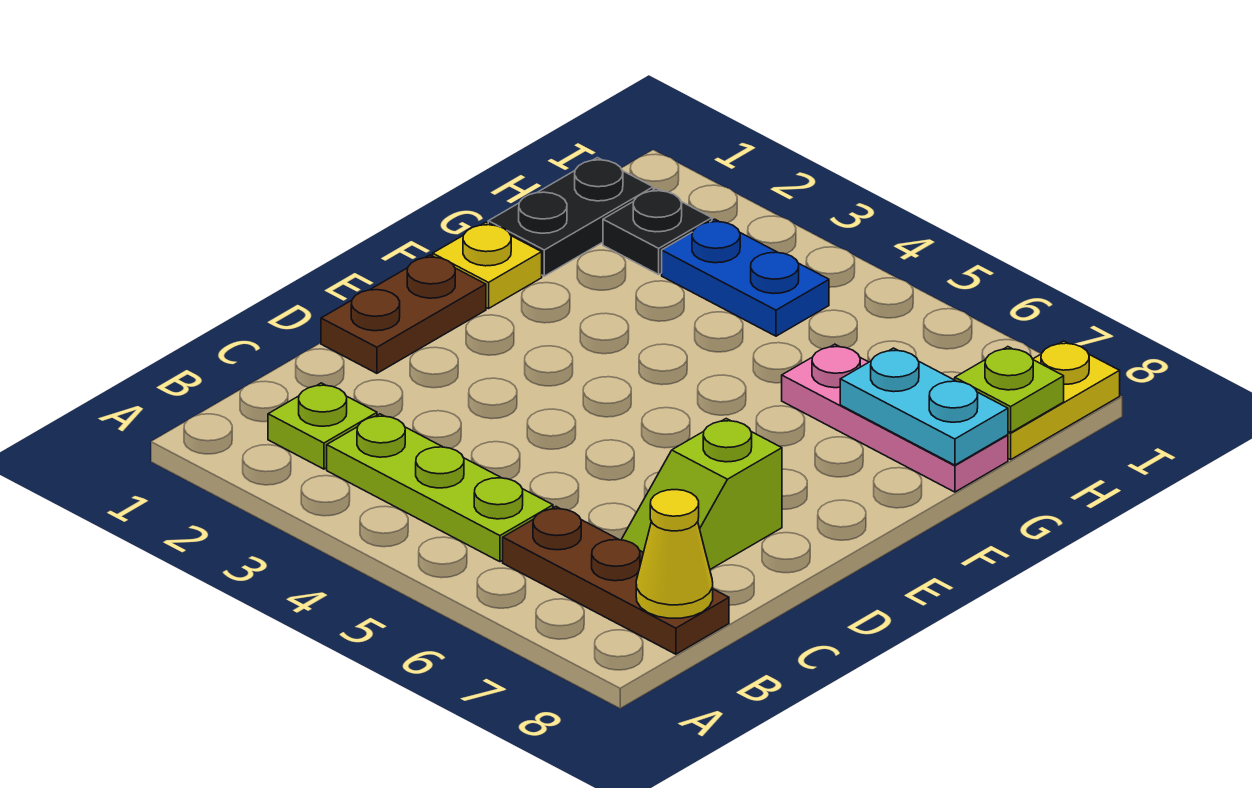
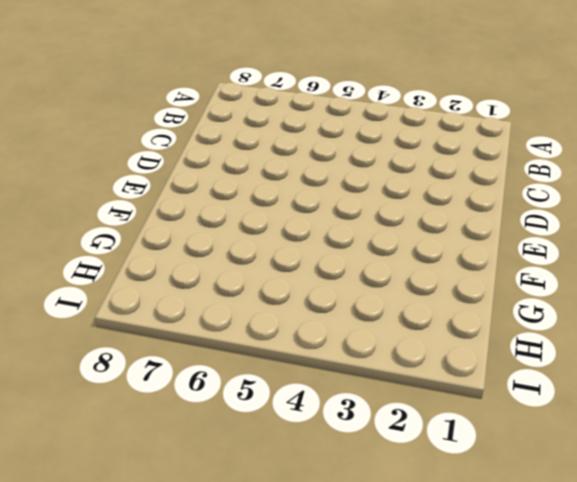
none -> lime plate B2 level 1
none -> lime plate B3:B5 level 1
none -> brown plate B6:B8 level 1

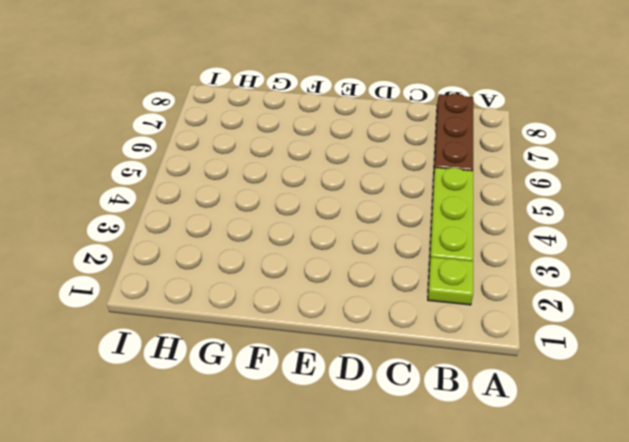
none -> lime slope C7:D7 level 1 top D
none -> brown plate D1:E1 level 1
none -> yellow plate F1 level 1

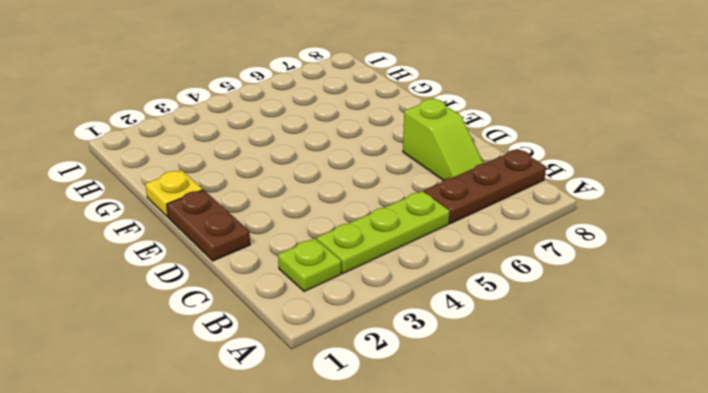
none -> black plate G1:H1 level 1
none -> pink plate G6:G8 level 1
none -> black plate H2 level 1

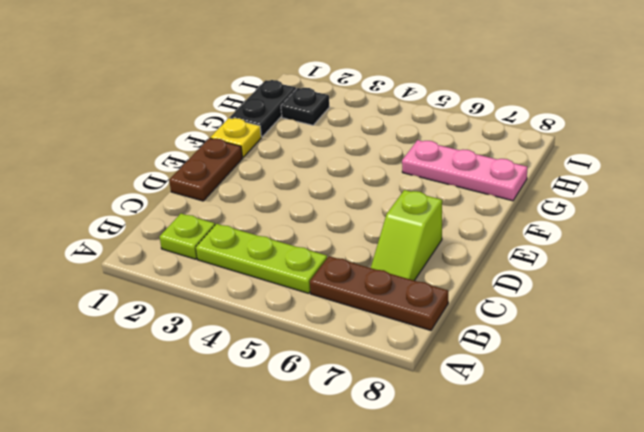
none -> blue plate H3:H4 level 1
none -> yellow plate H8:I8 level 1
none -> yellow cone B8 level 2

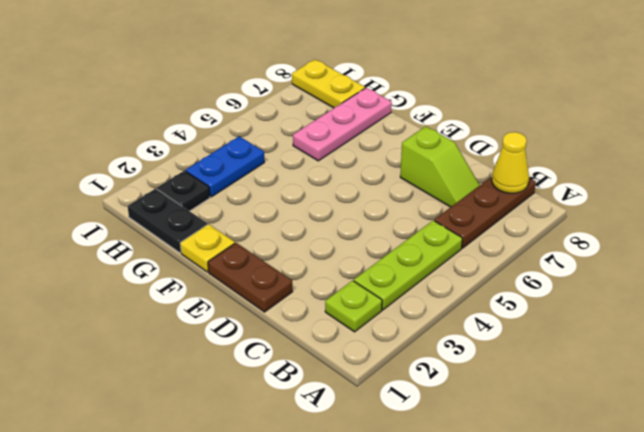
none -> cyan plate G7:G8 level 2
none -> lime plate H8 level 2

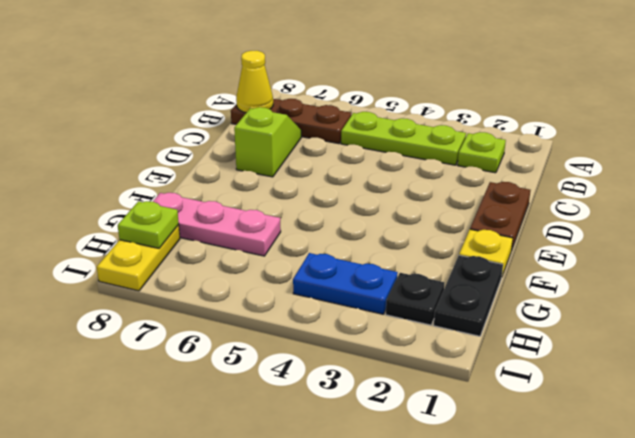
none -> cyan plate G7:G8 level 2

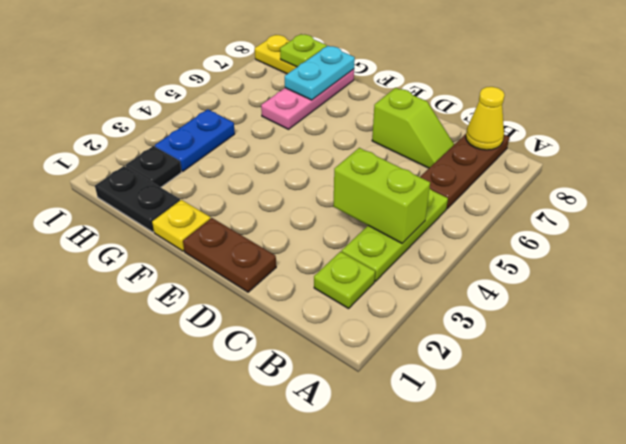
lime brick B4:C4 level 2 -> none

